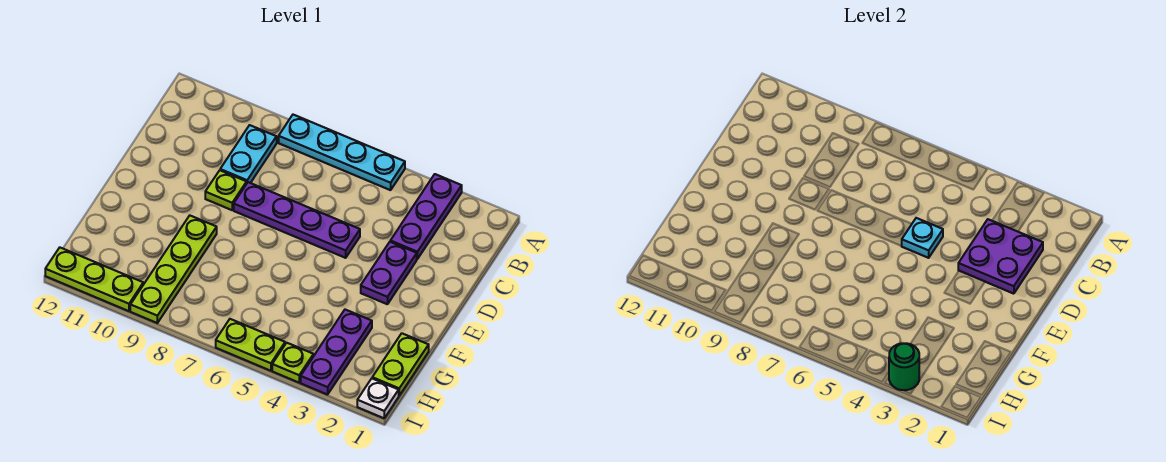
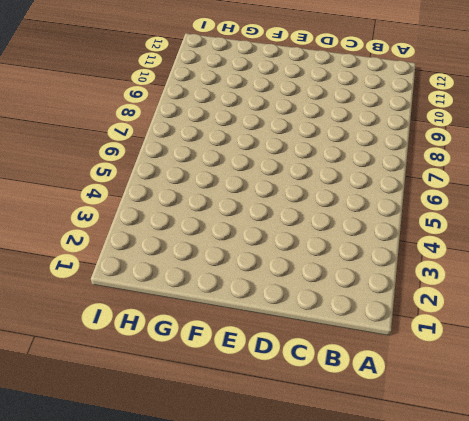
none -> purple plate A3:C3 level 1
none -> cyan plate A5:A8 level 1
none -> cyan plate B9:C9 level 1

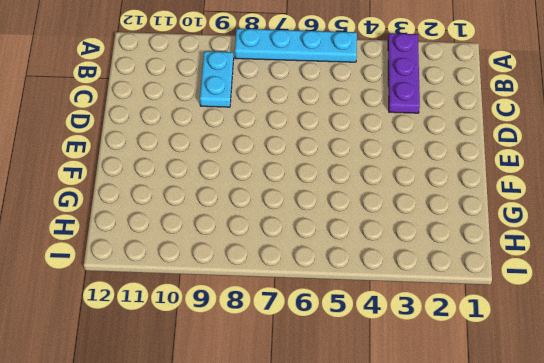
none -> purple plate D3:E3 level 1
none -> purple plate D5:D8 level 1
none -> lime plate D9 level 1

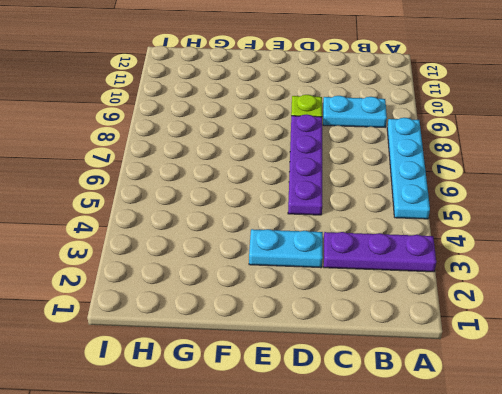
cyan plate D3:E3 level 1 -> purple plate D3:E3 level 1
none -> lime plate F9:I9 level 1
none -> lime plate G1:H1 level 1
none -> purple plate G3:I3 level 1

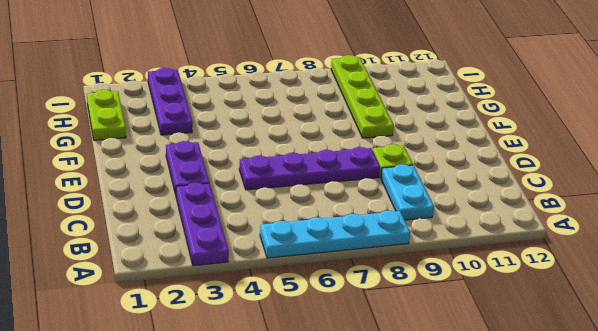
none -> white plate I1 level 1
none -> lime plate I4 level 1
none -> lime plate I5:I6 level 1

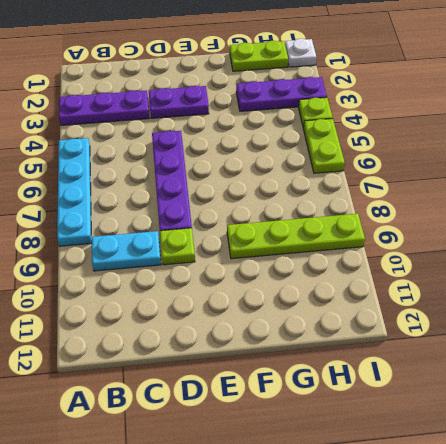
none -> lime plate I10:I12 level 1
none -> purple plate C2:D3 level 2
none -> cyan plate D5 level 2

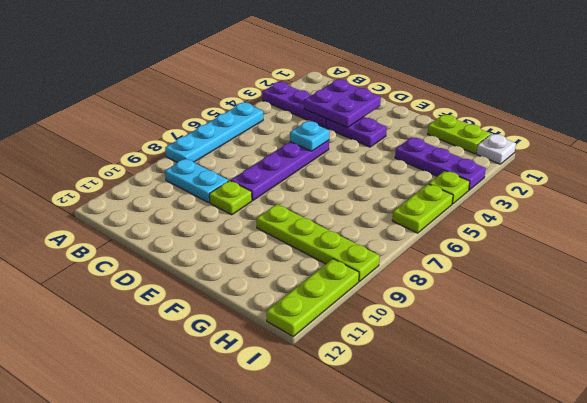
none -> green round brick I3 level 2

